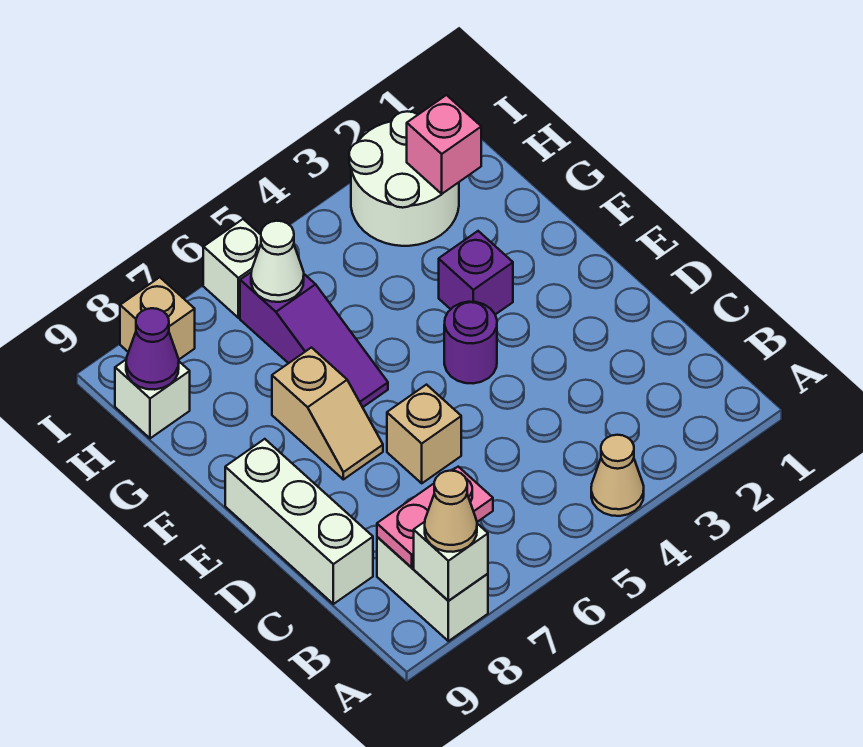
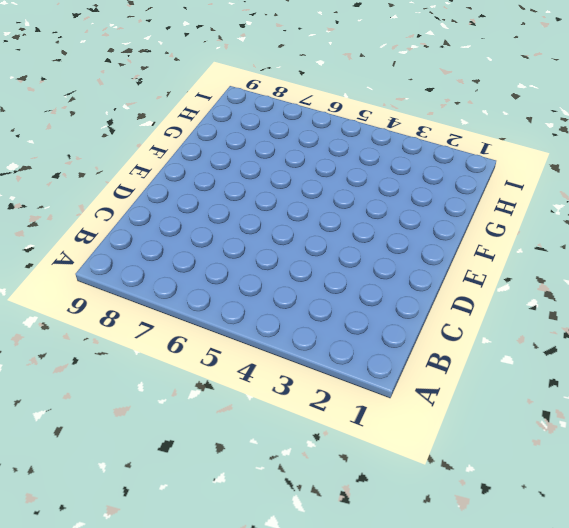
none -> tan cone A4 level 1
none -> white brick A8:B8 level 1
none -> white brick C9:E9 level 1

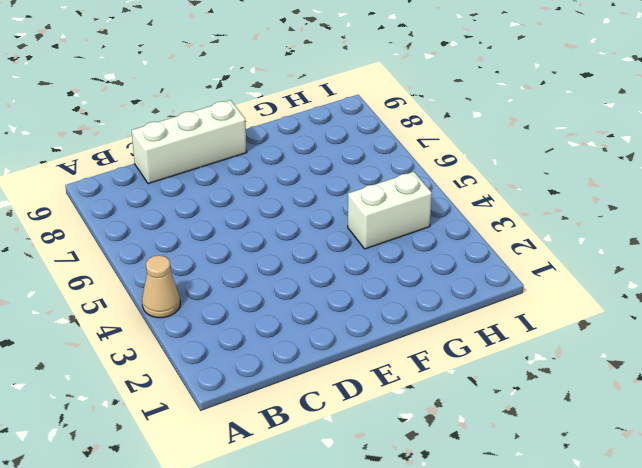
white brick G4:H4 level 1 -> white brick A8:B8 level 1
none -> tan brick D6 level 1
none -> purple round brick E4 level 1
none -> tan slope E7:F7 level 1 top F

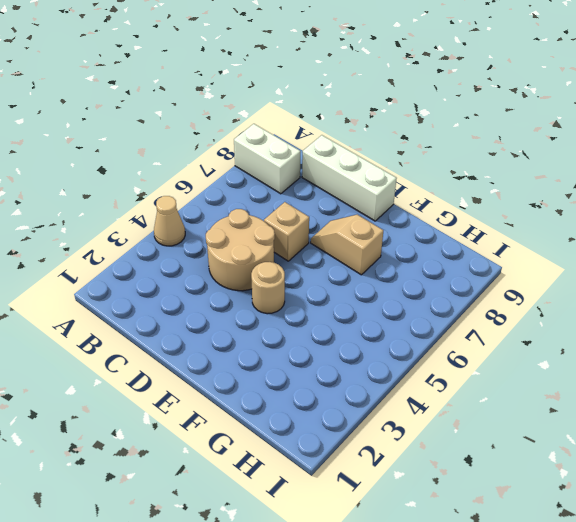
tan round brick C4:D5 level 1 -> none
tan round brick E4 level 1 -> purple round brick E4 level 1
none -> purple brick F3 level 1
none -> purple slope F6:H6 level 1 top H
none -> white round brick H2:I3 level 1

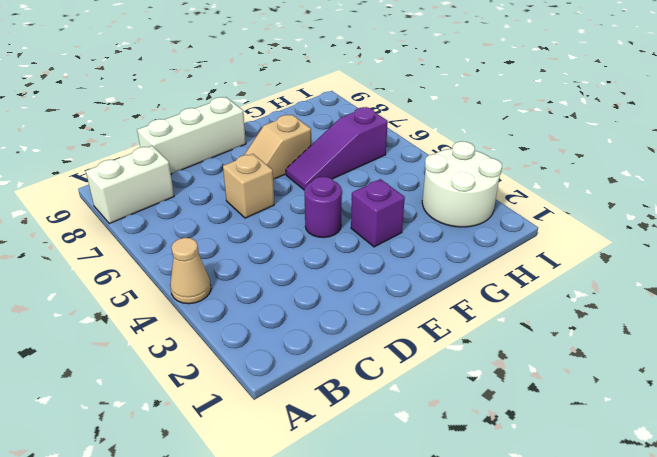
none -> white brick H9 level 1
none -> white brick I6 level 1
none -> tan brick I8 level 1

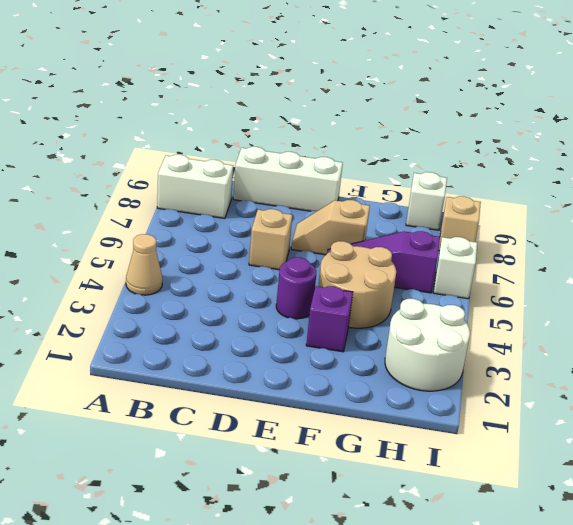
tan round brick F4:G5 level 1 -> none
none -> white brick A8 level 2
none -> pink plate B7:B8 level 2
none -> pink brick H2 level 2

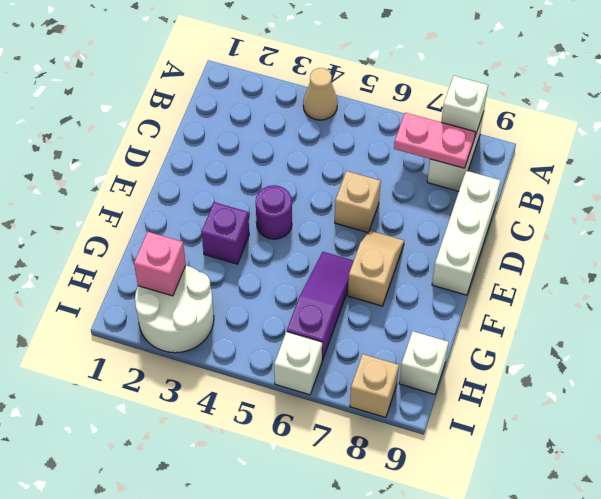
none -> white cone H6 level 2
none -> purple cone H9 level 2
none -> tan cone A8 level 3

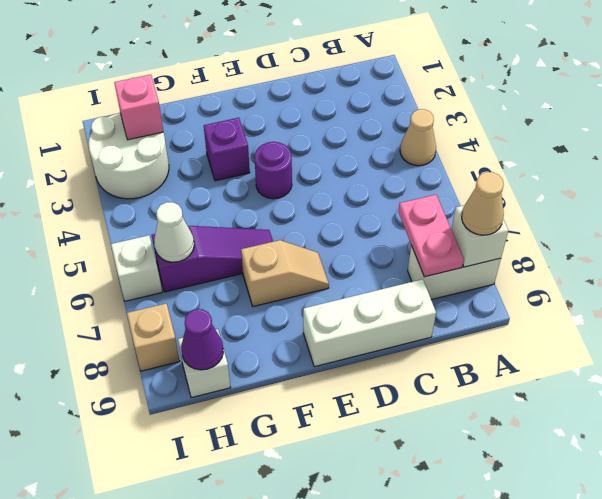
none -> tan brick D6 level 1

